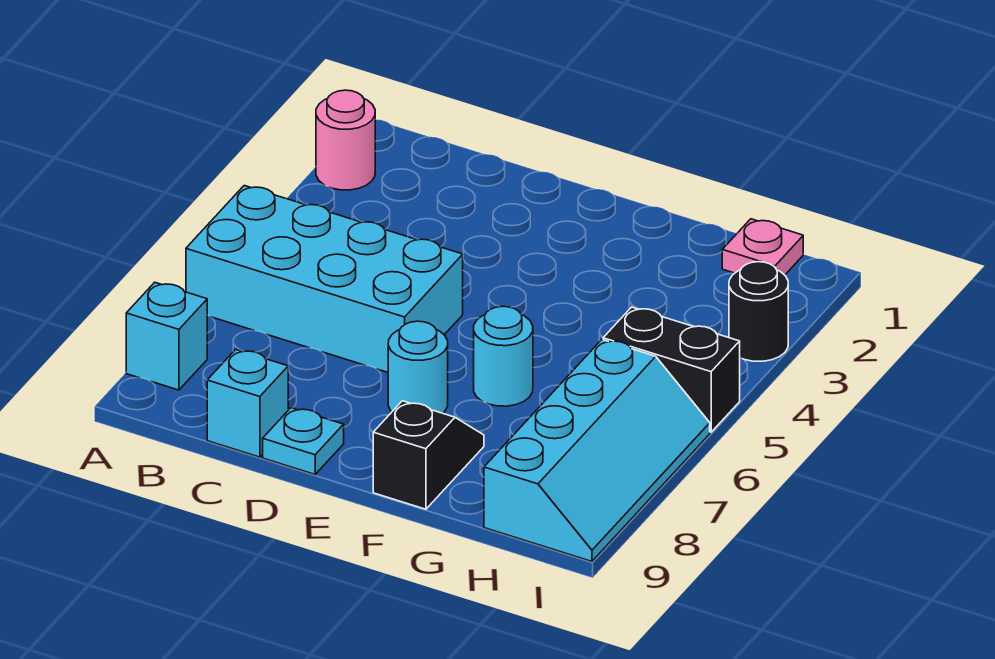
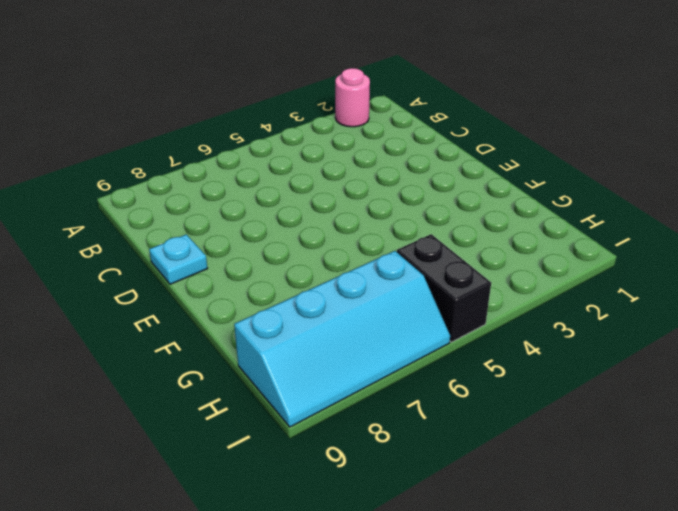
none -> cyan brick A5:D6 level 1
none -> cyan brick A8 level 1
none -> cyan brick C9 level 1

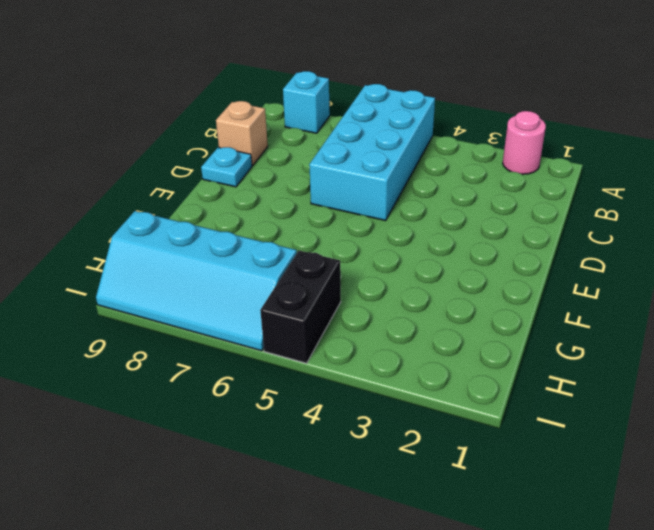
tan brick C9 level 1 -> cyan brick C9 level 1
none -> cyan round brick E7 level 1
none -> cyan round brick F6 level 1
none -> black slope F8:F9 level 1 top 9

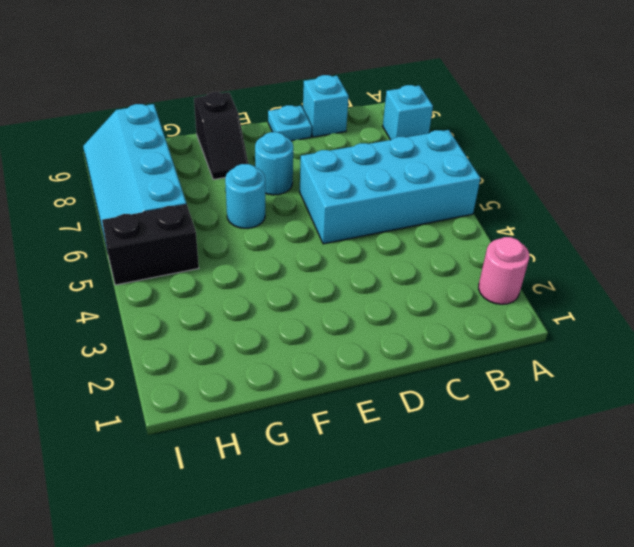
none -> pink plate H1 level 1
none -> black round brick I3 level 1

